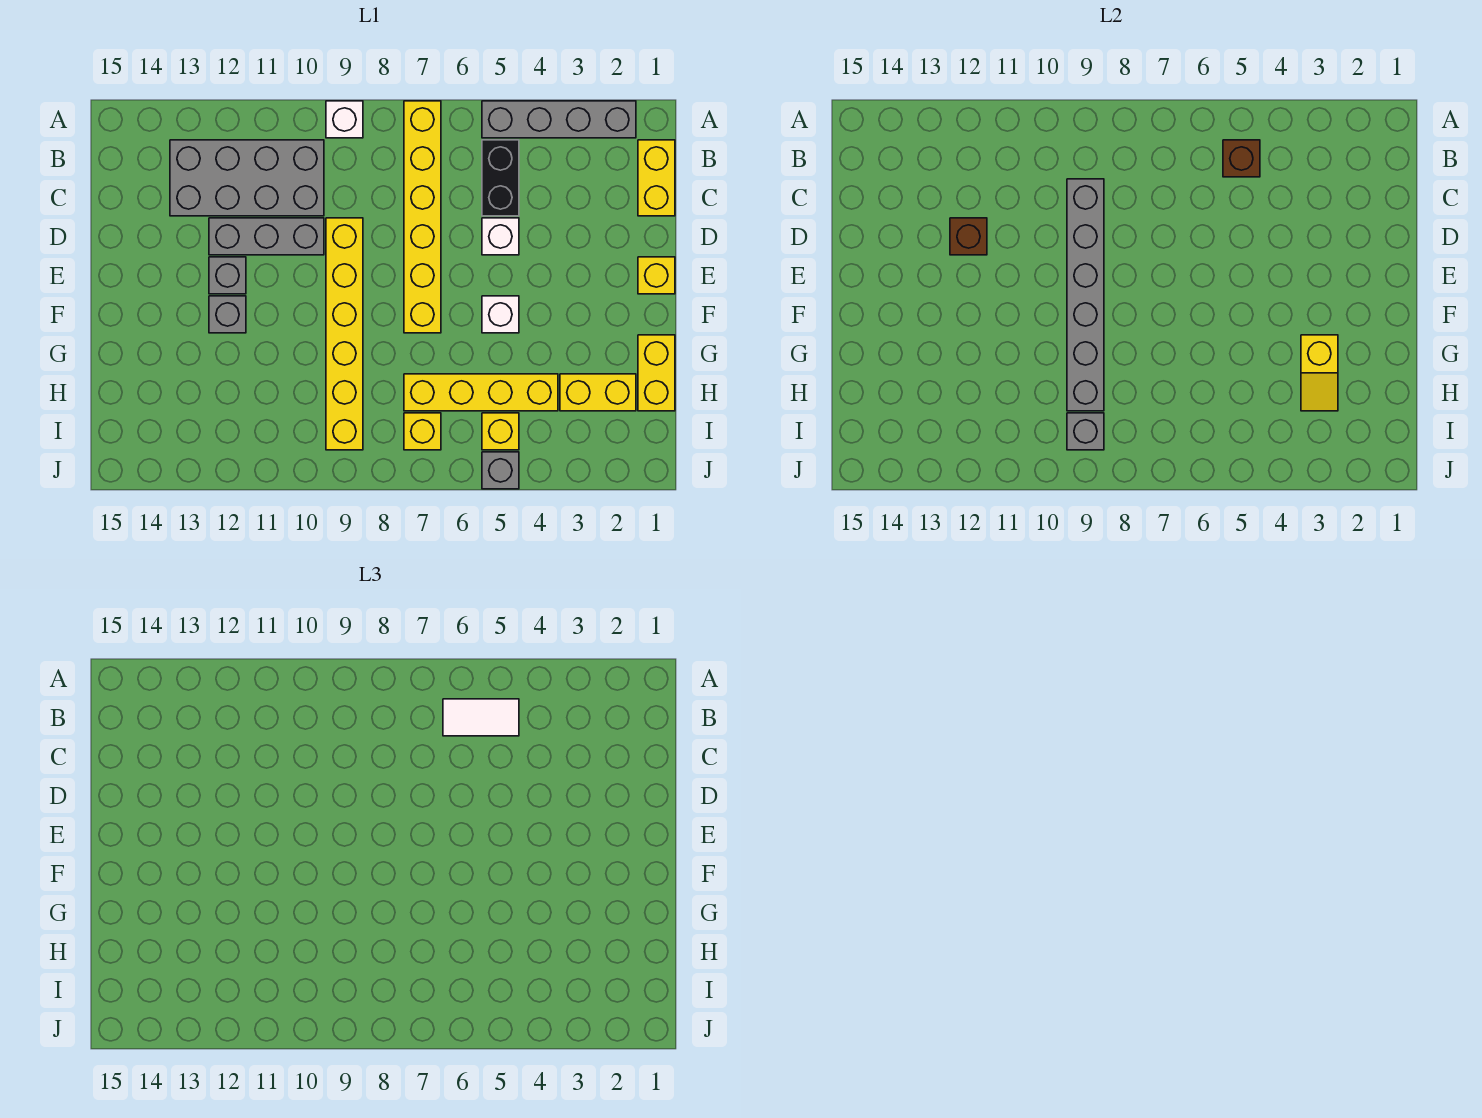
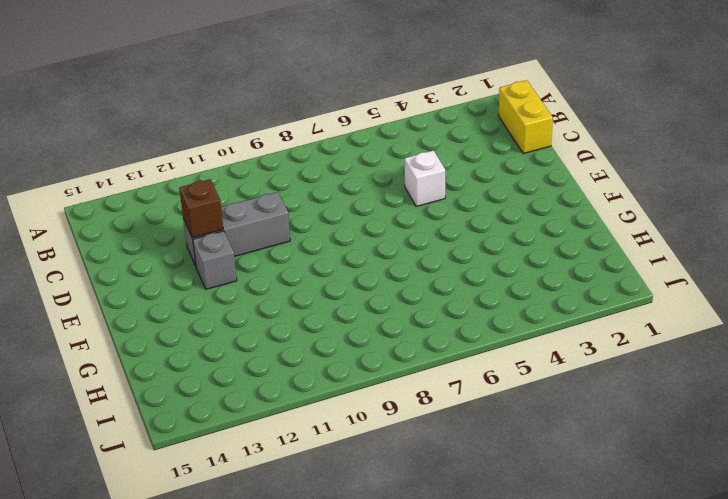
none -> grey brick A2:A5 level 1
none -> yellow brick A7:F7 level 1
none -> white brick A9 level 1

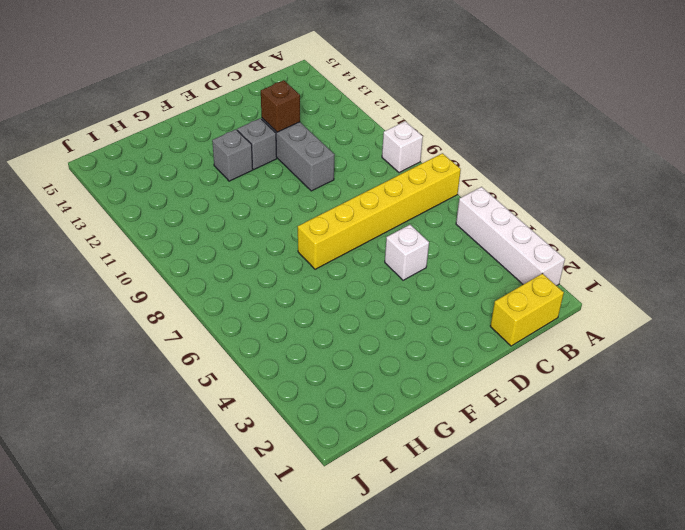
white brick A2:A5 level 1 -> grey brick A2:A5 level 1
none -> black brick B5:C5 level 1
none -> grey brick B10:C13 level 1
none -> yellow brick D9:I9 level 1

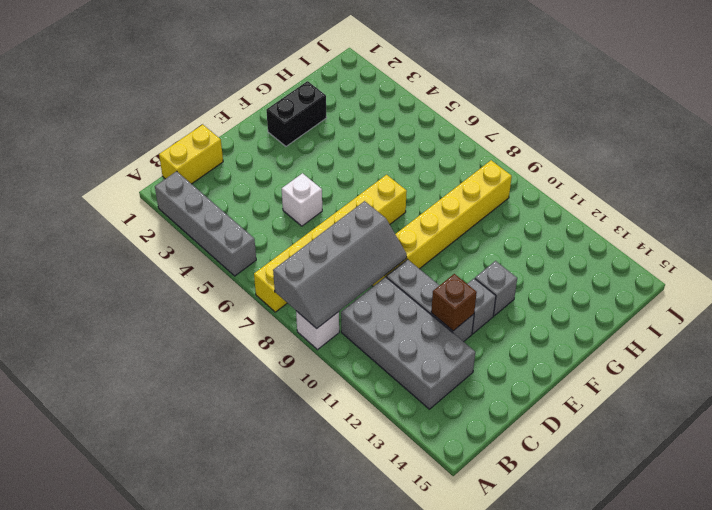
grey slope A8:D9 level 2 top 8 -> grey brick C9:H9 level 2
black brick F2:G2 level 1 -> black brick B5:C5 level 1
none -> yellow brick E1 level 1
none -> white brick F5 level 1
none -> yellow brick G1:H1 level 1

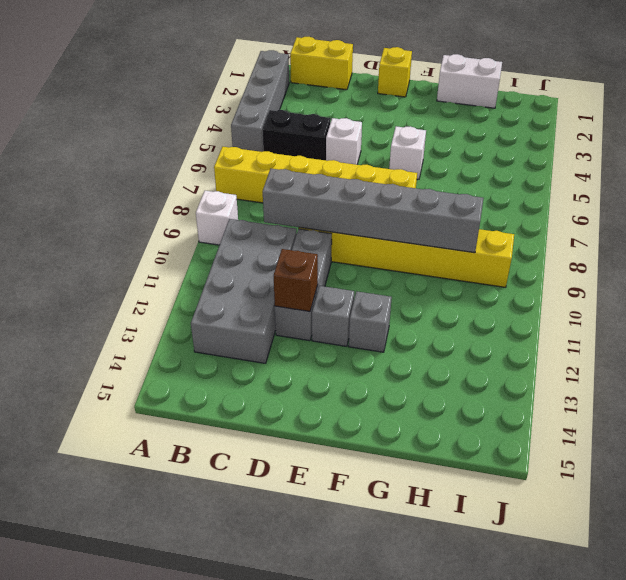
white brick G1:H1 level 1 -> yellow brick G1:H1 level 1
none -> yellow brick H2:H3 level 1
none -> yellow brick H4:H7 level 1
none -> yellow brick I5 level 1

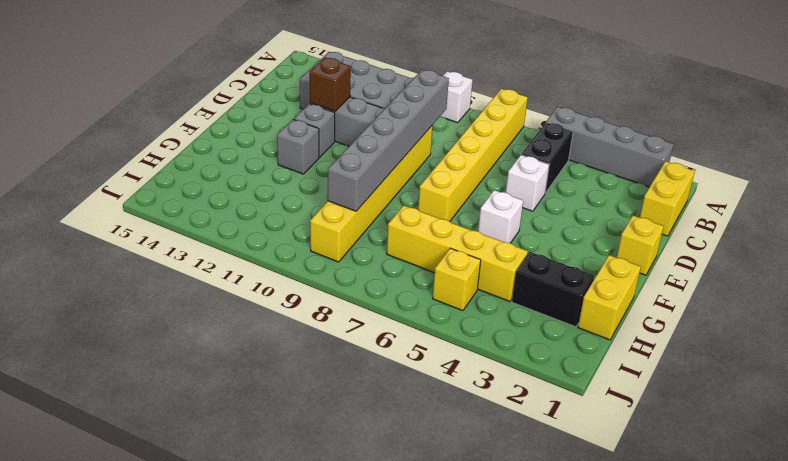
black brick H2:H3 level 1 -> yellow brick H2:H3 level 1
none -> yellow brick I7 level 1
none -> grey brick J5 level 1
none -> brown brick B5 level 2

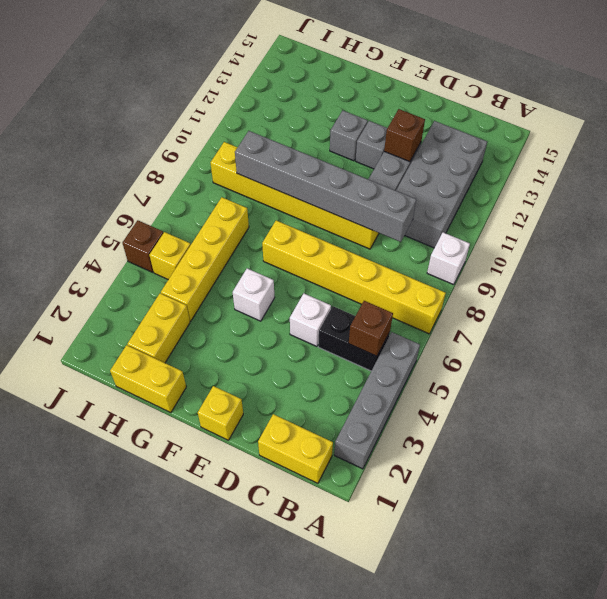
brown brick J5 level 1 -> grey brick J5 level 1
none -> yellow brick I7 level 1
none -> yellow slope G3:H3 level 2 top G
none -> grey brick I9 level 2

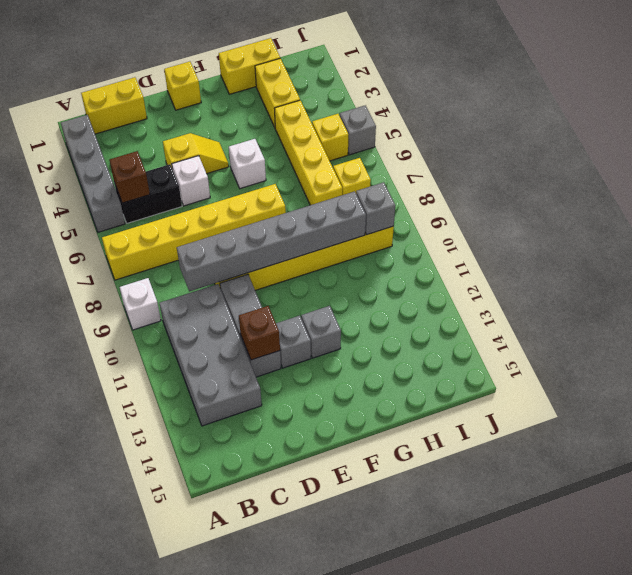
yellow slope D4:E4 level 1 top D -> yellow slope G3:H3 level 2 top G
none -> white tile B5:B6 level 3

